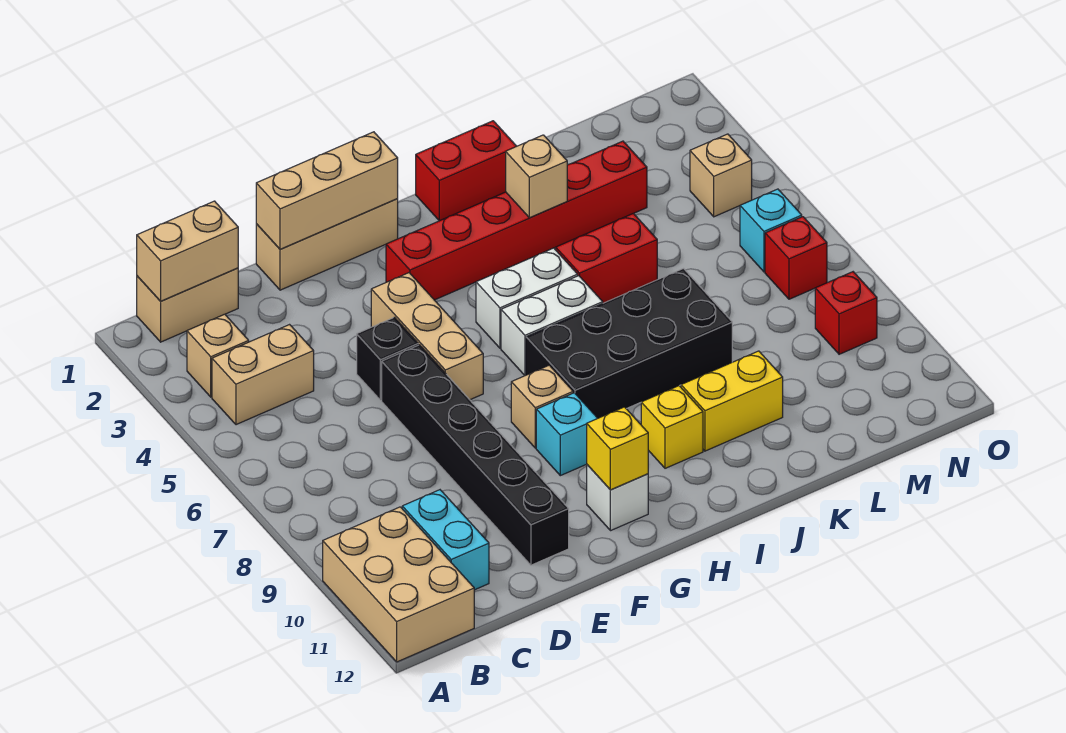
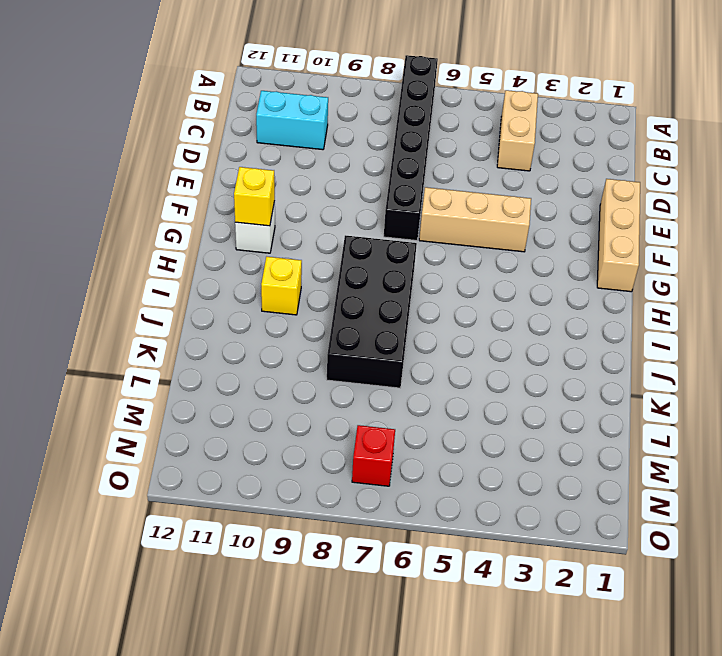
black brick A7:F7 level 1 -> black brick E6:E11 level 1
none -> tan brick A10:B12 level 1
none -> tan brick B1:C1 level 1
none -> tan brick B3 level 1

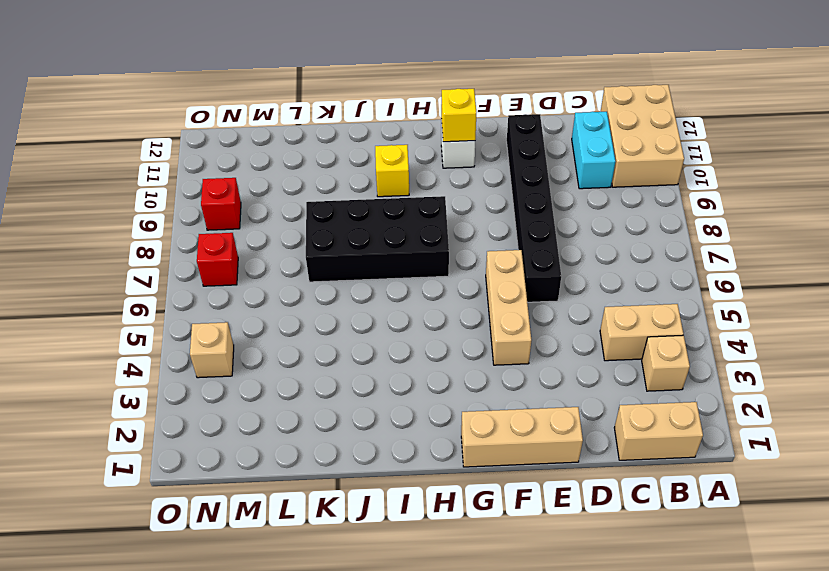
none -> black brick E5 level 1
none -> red brick G3:L3 level 1
none -> tan brick G8 level 1

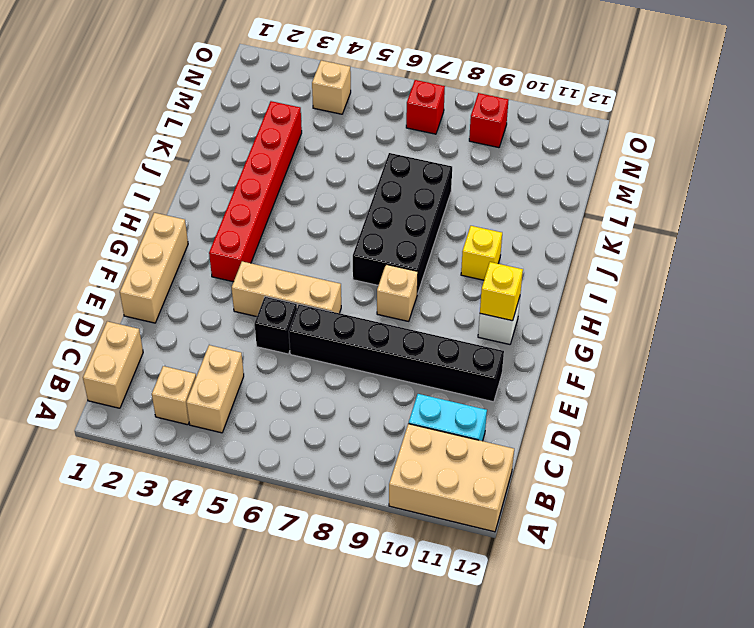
none -> cyan brick G9 level 1
none -> white brick H5:I5 level 1
none -> white brick H6:I6 level 1

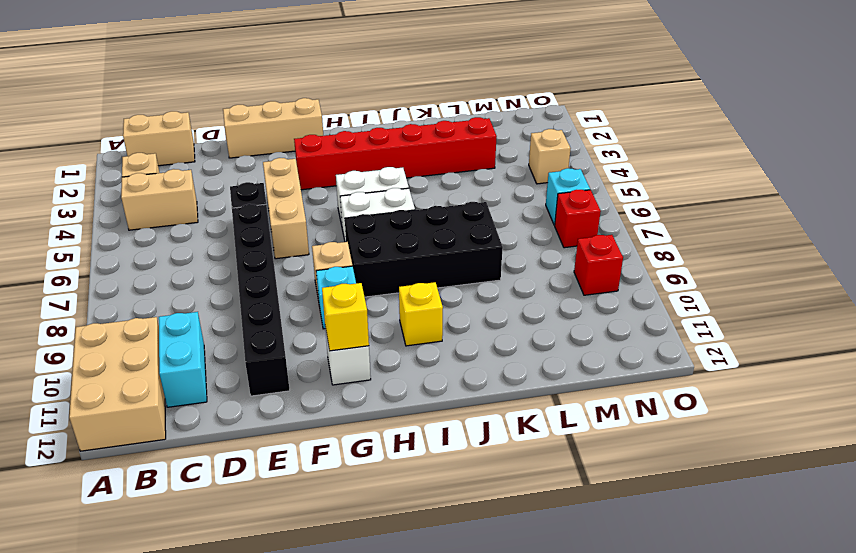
none -> red brick I1:J1 level 1
none -> red brick J5:K5 level 1
none -> yellow brick J10:K10 level 1

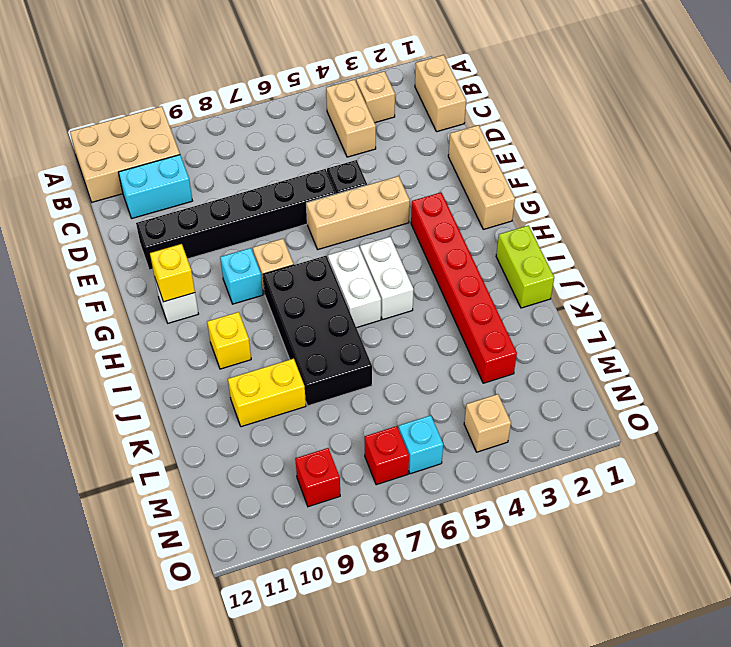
lime brick I1:J1 level 1 -> red brick I1:J1 level 1
yellow brick K9:K10 level 1 -> yellow brick J10:K10 level 1
none -> red brick J5:K5 level 1
none -> tan brick B1:C1 level 2
none -> tan brick E1:G1 level 2

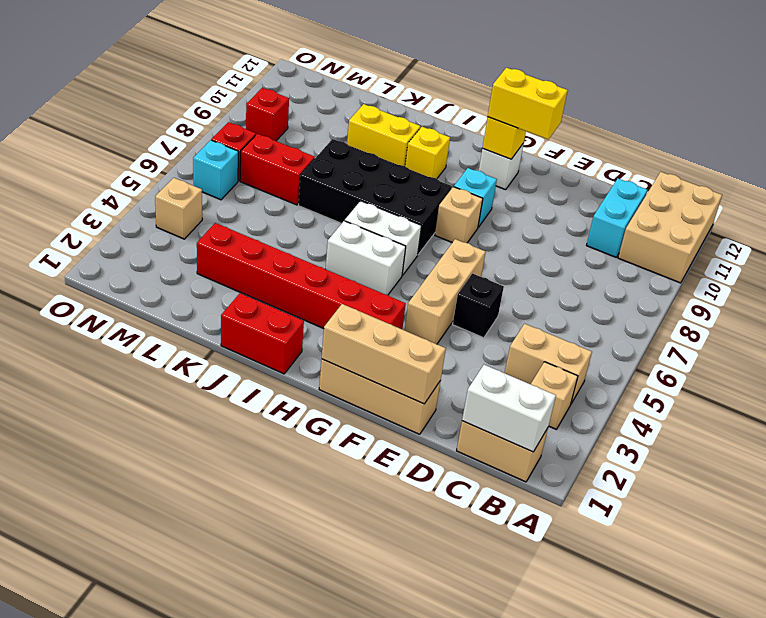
white brick B1:C1 level 2 -> tan brick B1:C1 level 2
yellow brick F11:G11 level 3 -> none
red brick L7:M7 level 1 -> red brick J5:K5 level 1
none -> black brick E6:E11 level 1
none -> tan brick J3 level 2

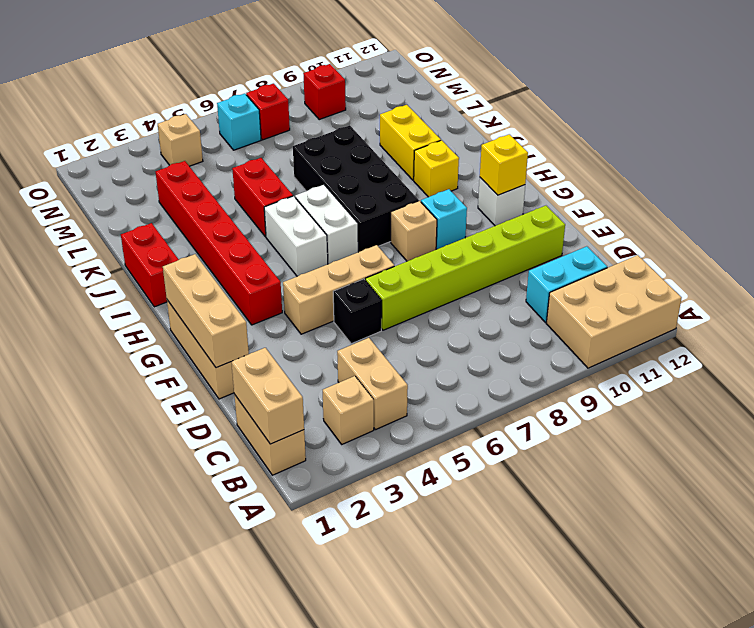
lime brick E6:E11 level 1 -> black brick E6:E11 level 1
none -> tan brick J3 level 2

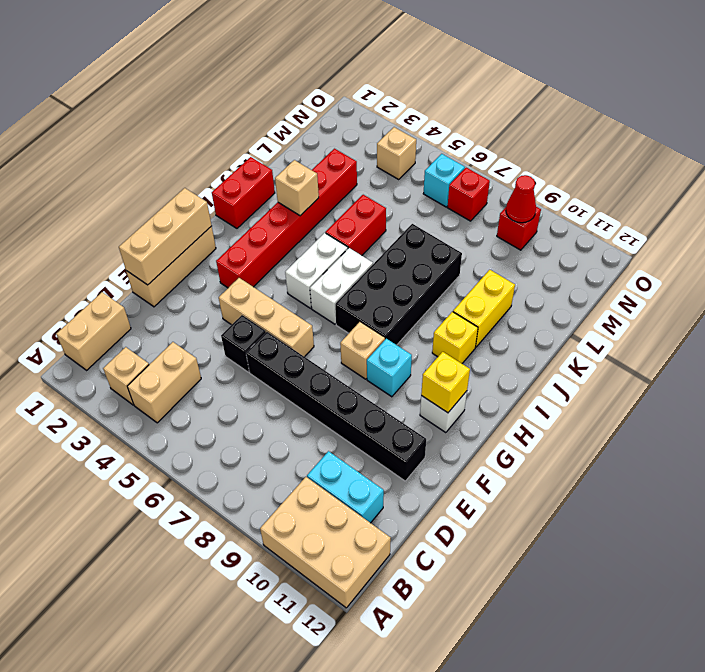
red cone N9 level 2 -> none
none -> tan brick B1:C1 level 2

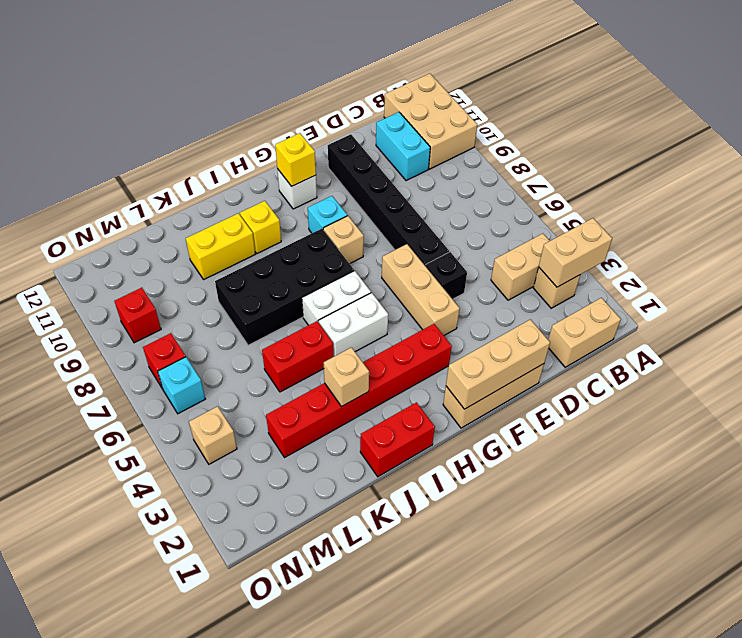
tan brick A3:B3 level 2 -> tan brick B1:C1 level 2

